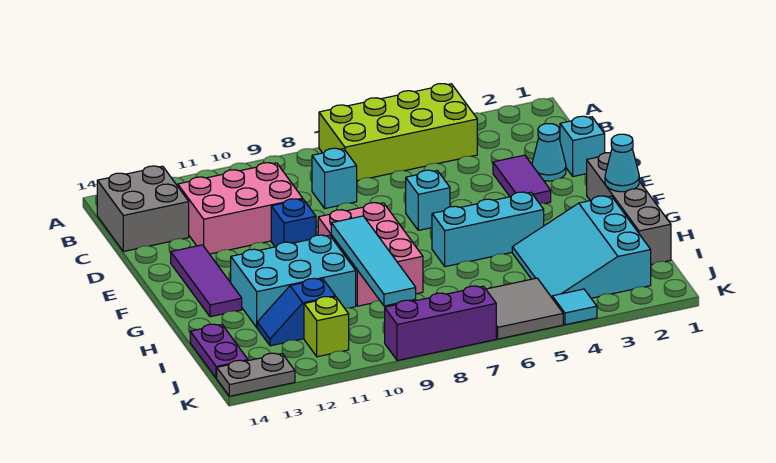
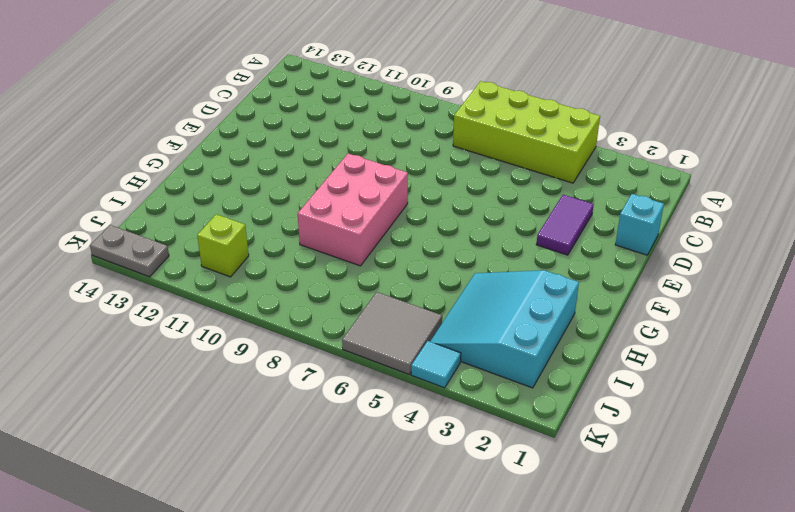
none -> grey brick B13:C14 level 1
none -> cyan brick C8 level 1
none -> pink brick C10:D12 level 1

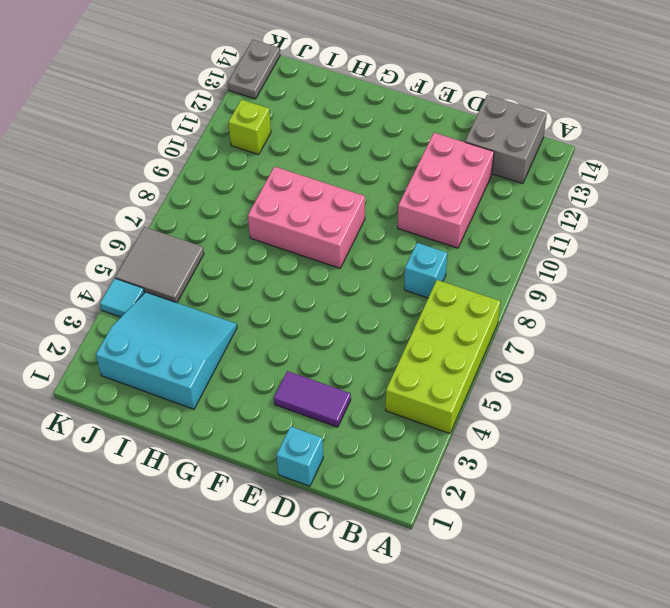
none -> cyan cone D2 level 1
none -> cyan brick E6 level 1
none -> blue brick E10 level 1

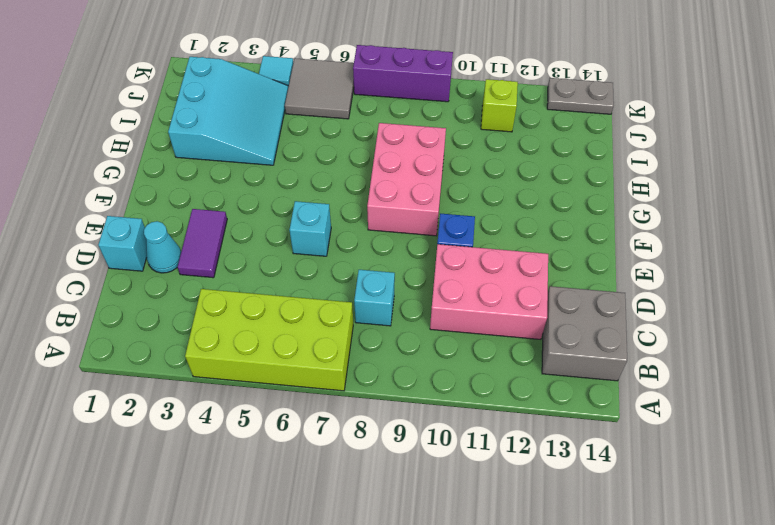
none -> purple tile E13:G13 level 1
none -> grey brick F1:I1 level 1
none -> cyan brick G4:G6 level 1

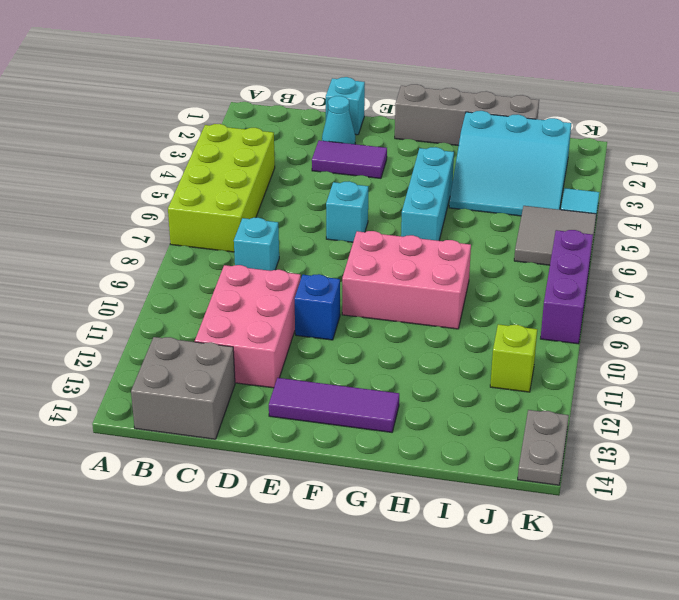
none -> cyan brick G10:H12 level 1
none -> blue slope I11:I12 level 1 top 11
none -> purple plate I14:J14 level 1

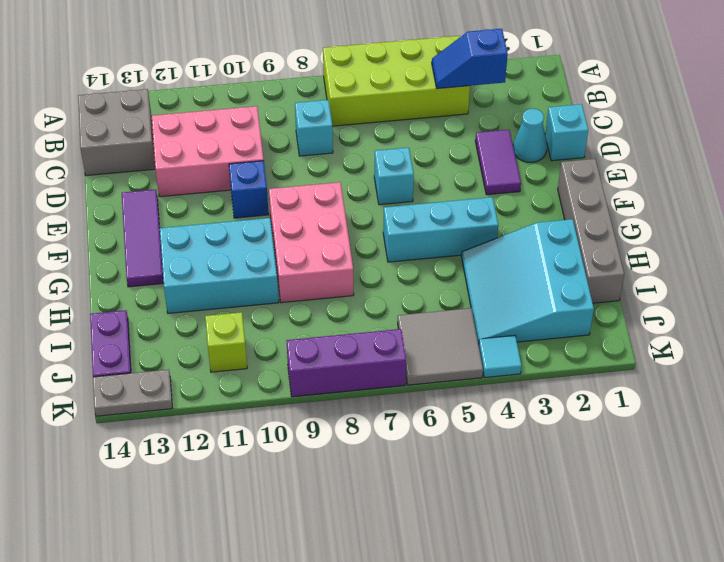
blue slope B3:B4 level 2 top 3 -> blue slope I11:I12 level 1 top 11
none -> cyan cone G1 level 2
none -> cyan tile G9:J9 level 2

